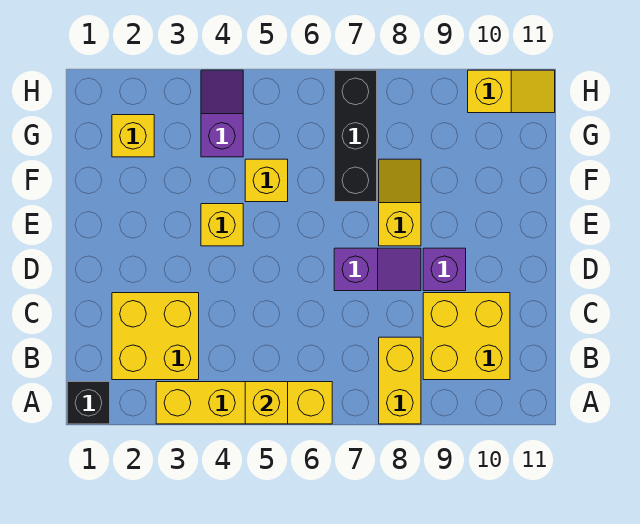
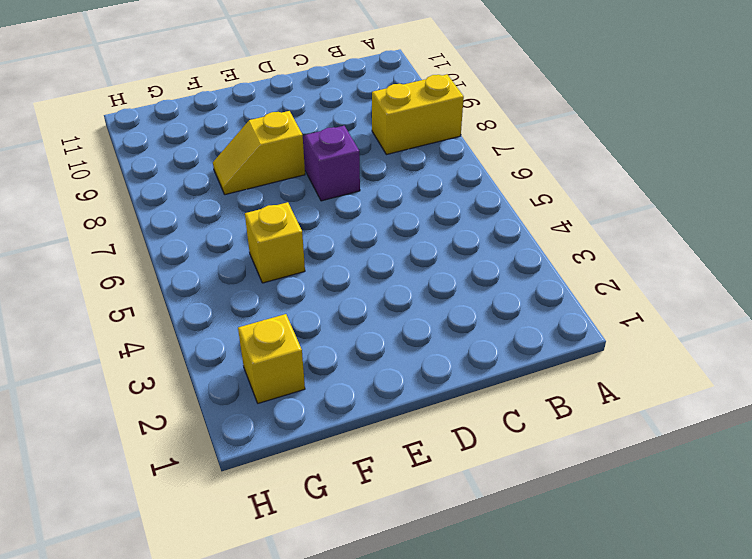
none -> black brick A1 level 1
none -> yellow brick A3:A6 level 1
none -> yellow brick B2:C3 level 1

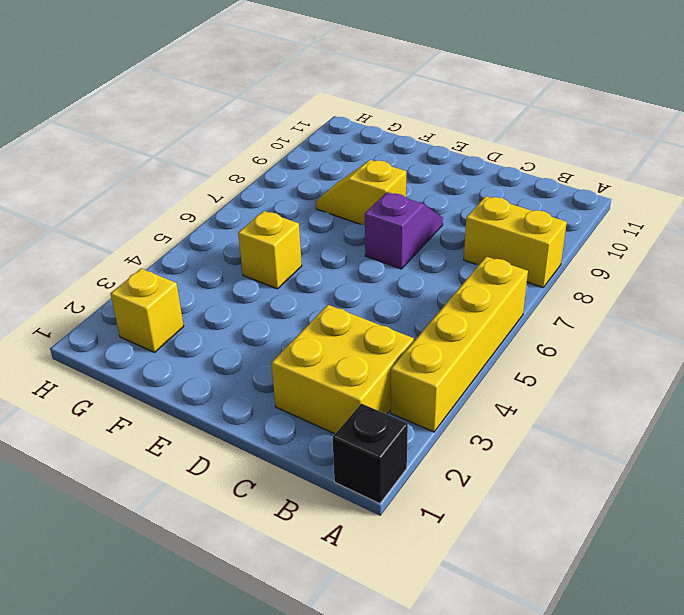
none -> yellow brick B9:C10 level 1
none -> purple brick D9 level 1
none -> yellow brick E4 level 1

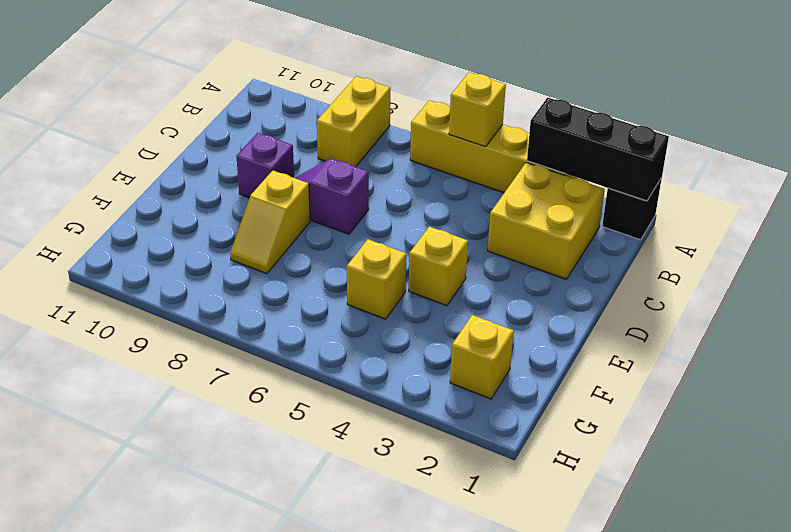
black brick A1:A3 level 2 -> black brick F7:H7 level 1
none -> yellow brick B9:C10 level 1
none -> purple slope G4:H4 level 1 top G
none -> yellow slope H10:H11 level 1 top 10

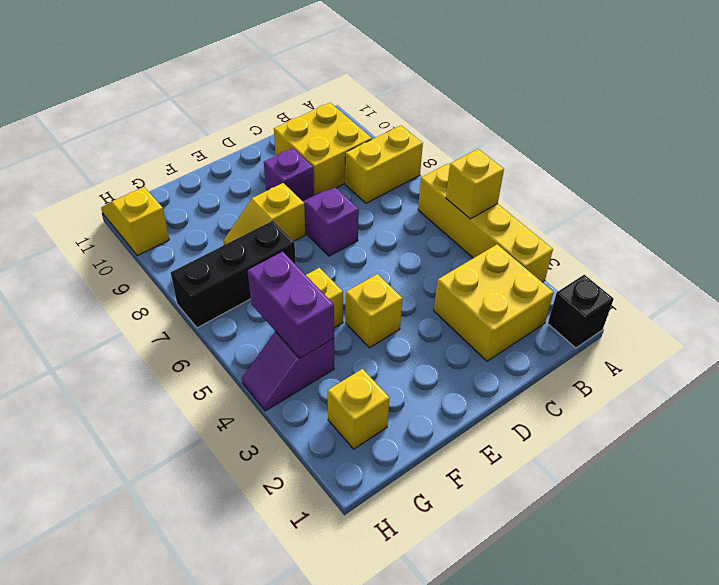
purple brick G4:G5 level 2 -> none

